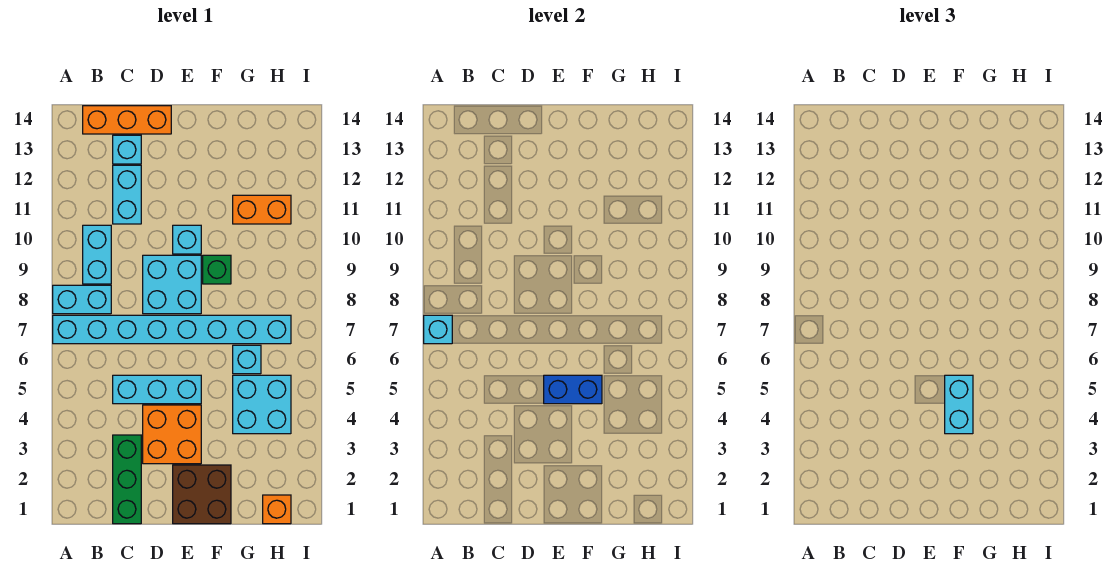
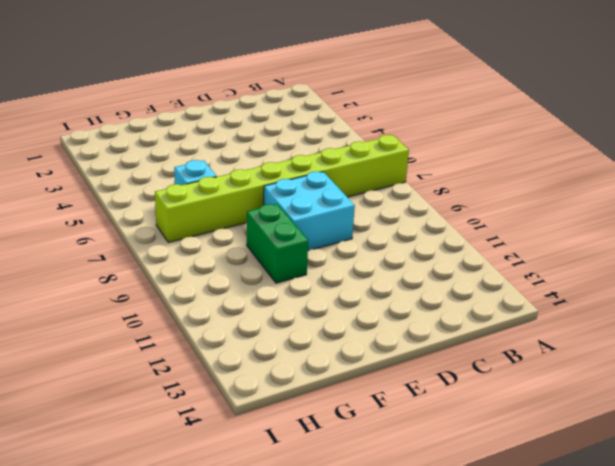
lime brick A7:H7 level 1 -> cyan brick A7:H7 level 1
green brick F9:F10 level 1 -> green brick F9 level 1
none -> cyan brick A8:B8 level 1
none -> cyan brick B9:B10 level 1
none -> orange brick B14:D14 level 1

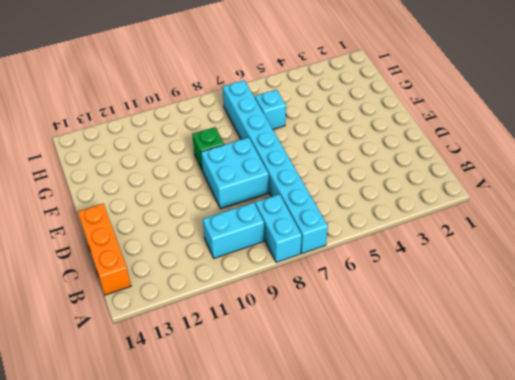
none -> green brick C1:C3 level 1
none -> cyan brick C5:E5 level 1
none -> cyan brick C11:C12 level 1

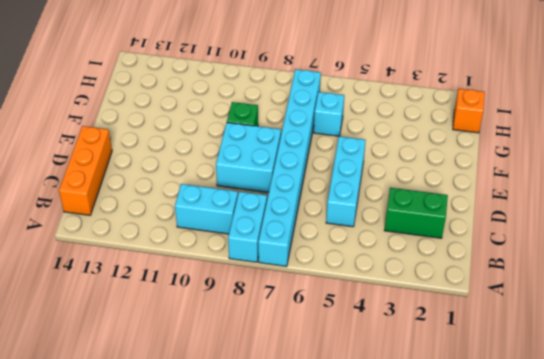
green brick C2:C3 level 1 -> green brick C1:C3 level 1
none -> cyan brick C11:C12 level 1
none -> cyan brick C13 level 1
none -> orange brick D3:E4 level 1

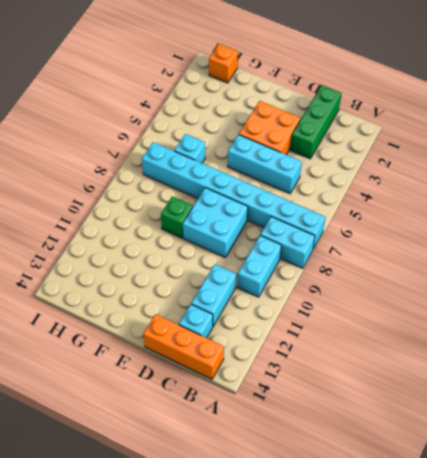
none -> brown brick E1:F2 level 1
none -> cyan brick E10 level 1
none -> cyan brick G4:H5 level 1

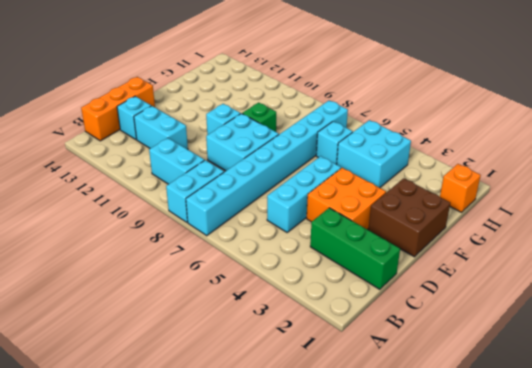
none -> orange brick G11:H11 level 1
none -> cyan brick A7 level 2
none -> blue brick E5:F5 level 2

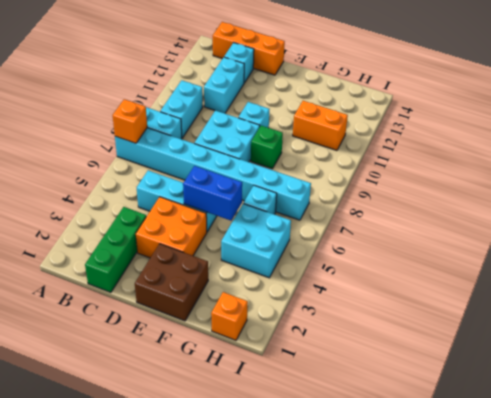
orange brick A7 level 2 -> cyan brick A7 level 2
none -> cyan brick F4:F5 level 3

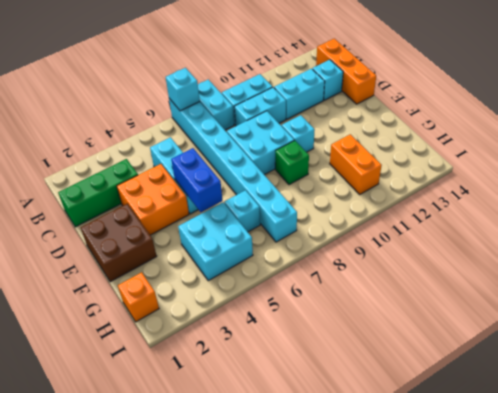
cyan brick C9:C10 level 1 -> cyan brick F4:F5 level 3

